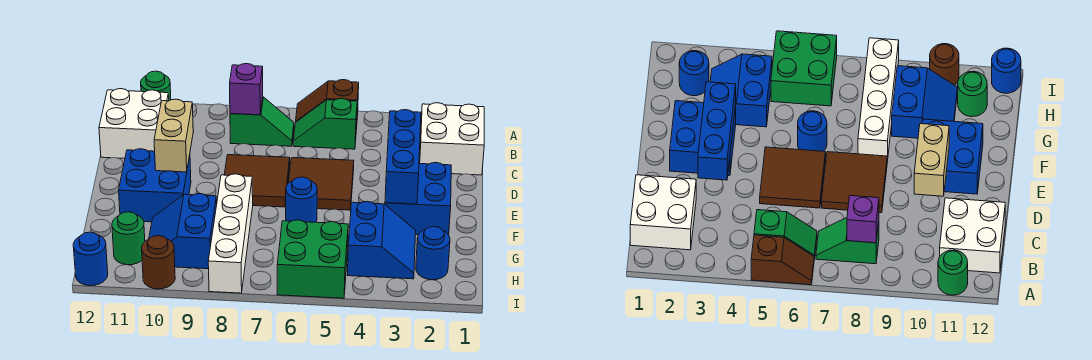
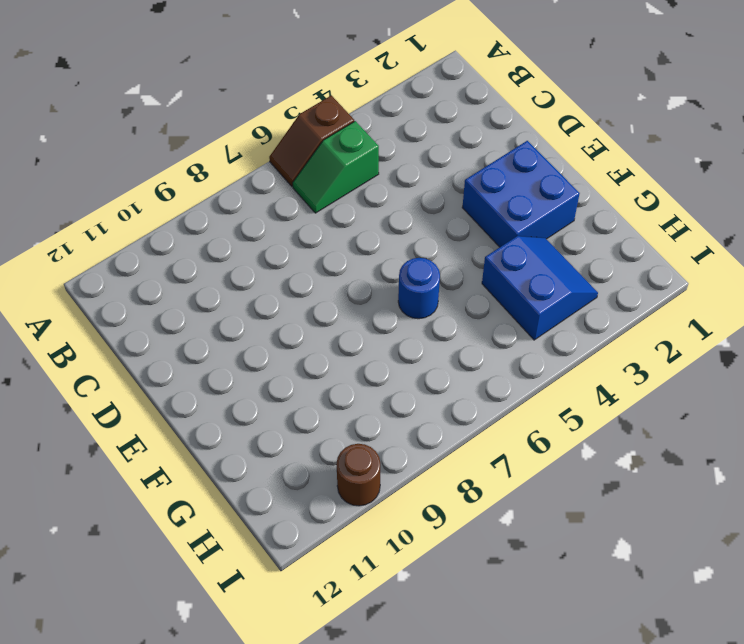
none -> green round brick A11 level 1
none -> white brick B1:C2 level 1
none -> green slope B7:B8 level 1 top 8

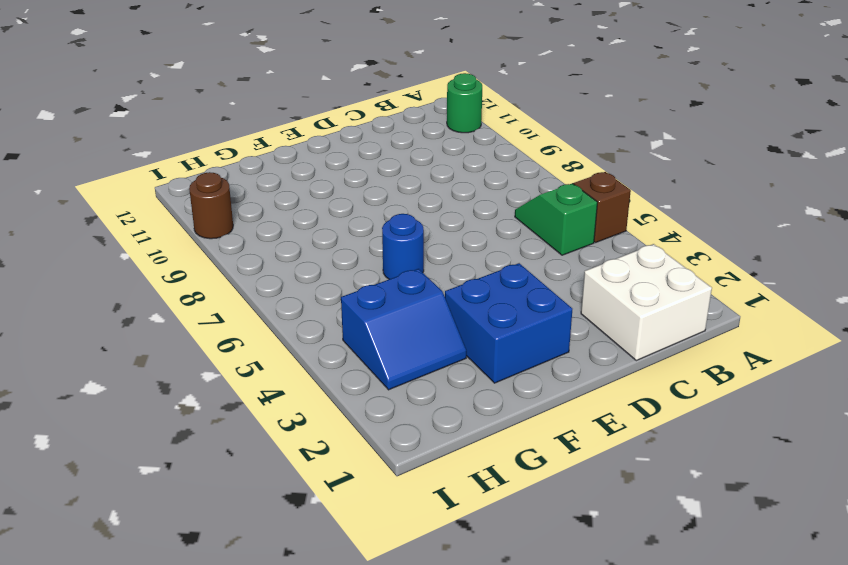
none -> green slope B7:B8 level 1 top 8
none -> white brick B11:C12 level 1
none -> brown tile D5:E6 level 1

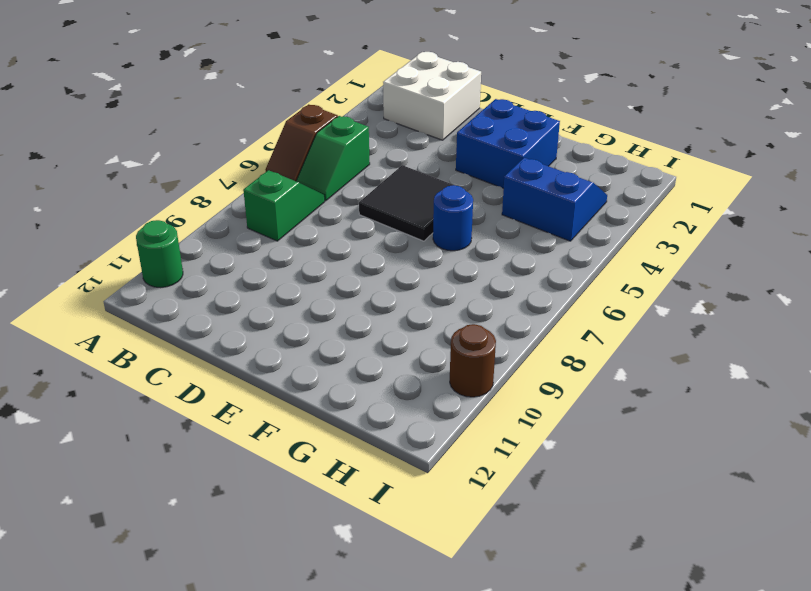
black tile D5:E6 level 1 -> brown tile D5:E6 level 1
none -> white brick B11:C12 level 1
none -> brown tile D7:E8 level 1
none -> blue brick E10:F11 level 1

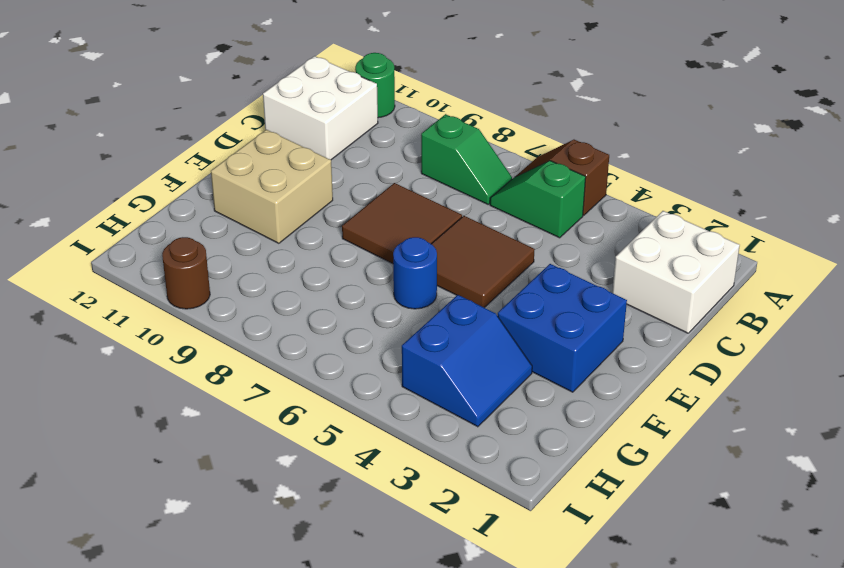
tan brick E10:F11 level 1 -> blue brick E10:F11 level 1
none -> white brick F8:I8 level 1
none -> blue slope G9:H10 level 1 top 9
none -> blue round brick H2 level 1

